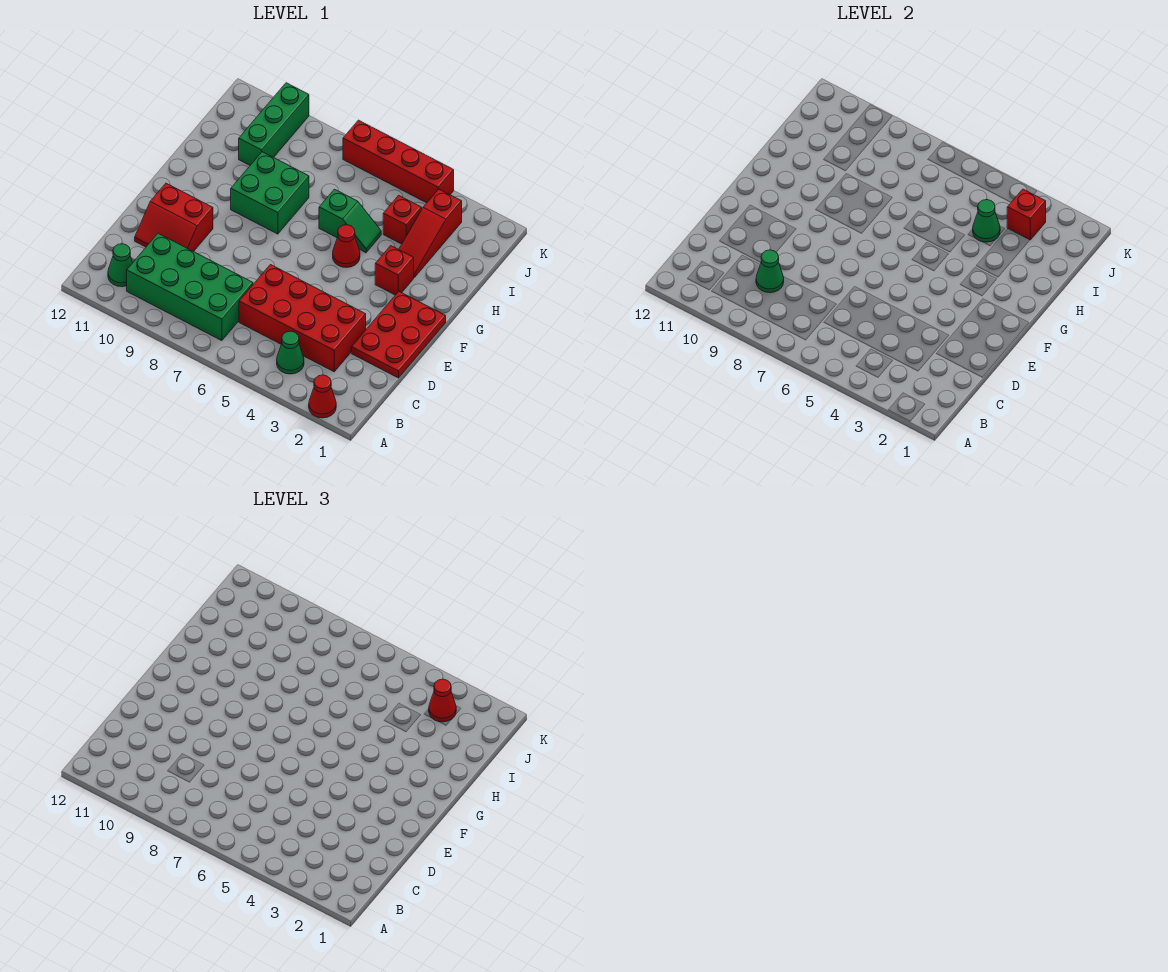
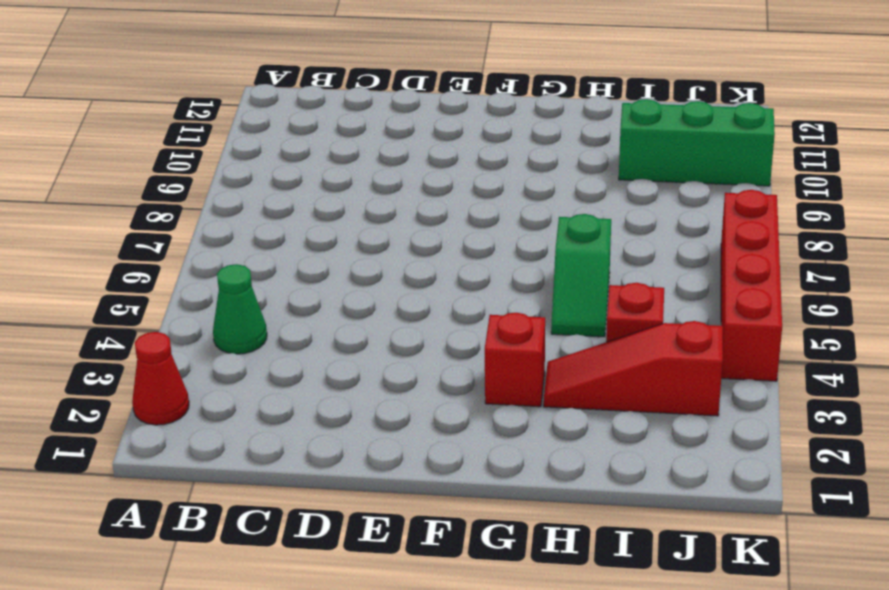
none -> green brick B7:C10 level 1
none -> green cone B11 level 1
none -> red brick C3:D6 level 1

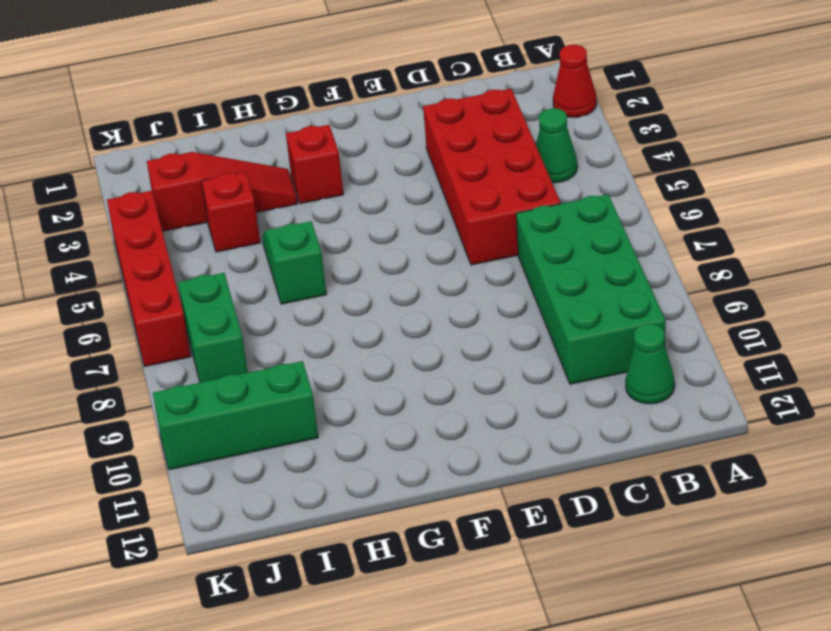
green brick J7:J8 level 1 -> none
none -> red plate D1:F2 level 1
none -> red slope D10:E11 level 1 top E
none -> red cone G5 level 1

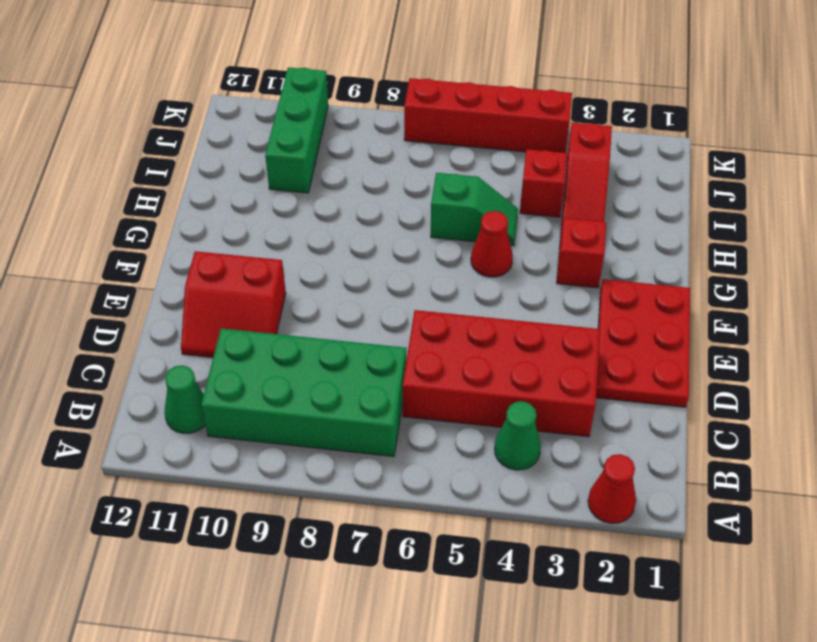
none -> green brick G8:H9 level 1
none -> green cone C9 level 2
none -> green cone I4 level 2

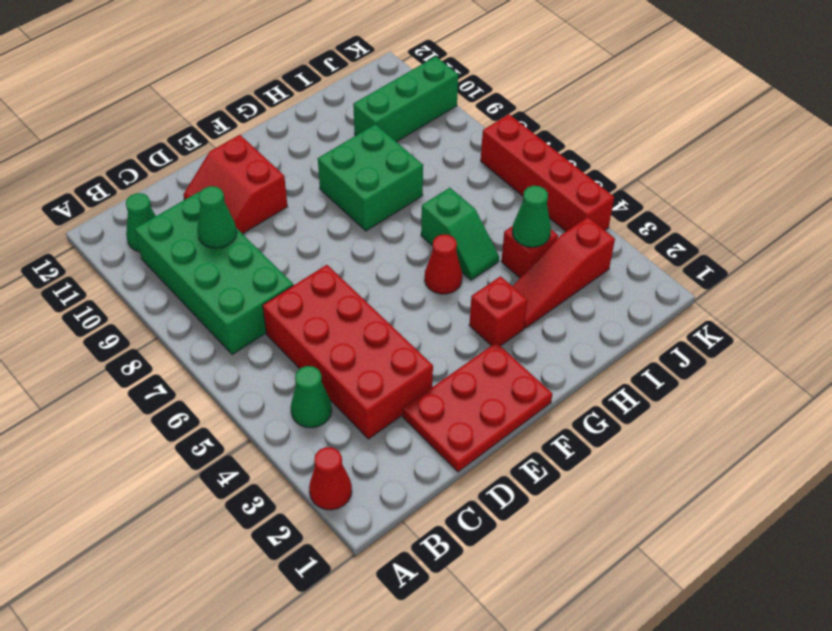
none -> red brick J3 level 2
none -> red cone J3 level 3

